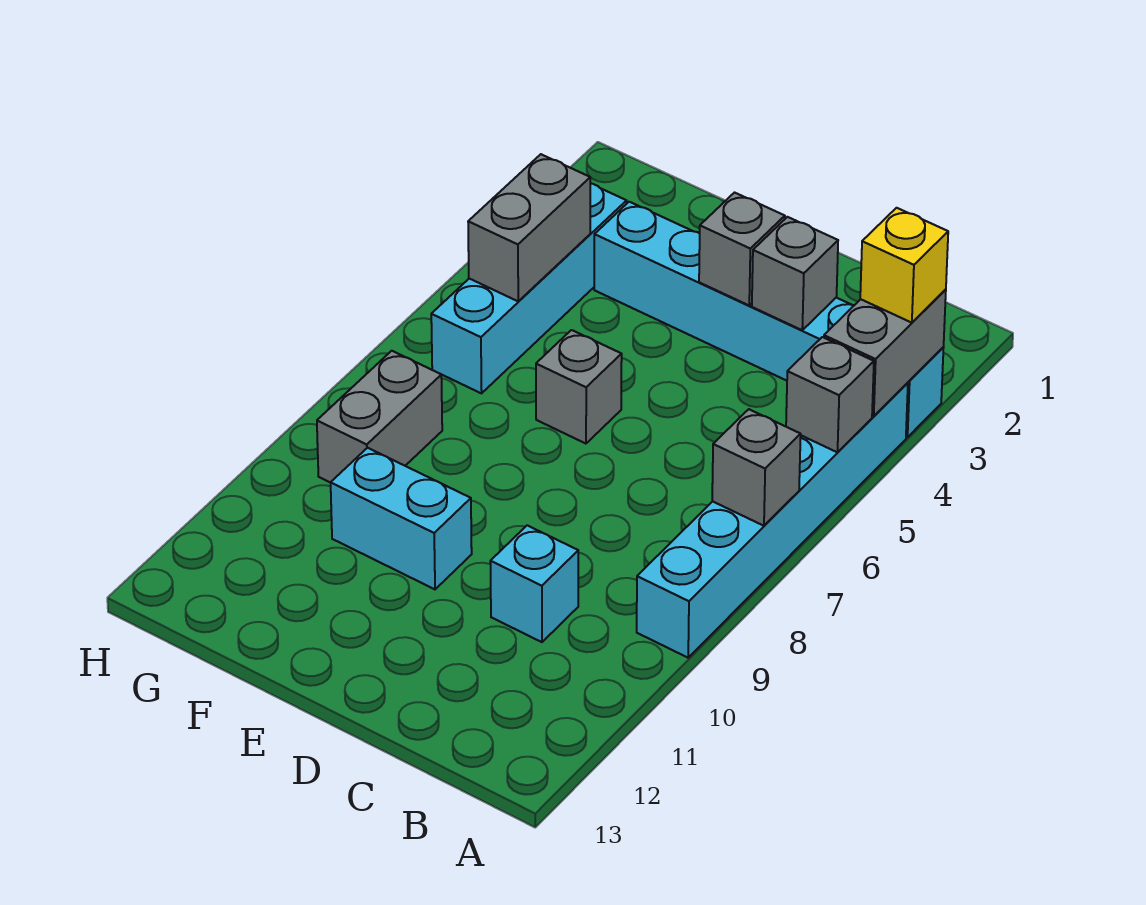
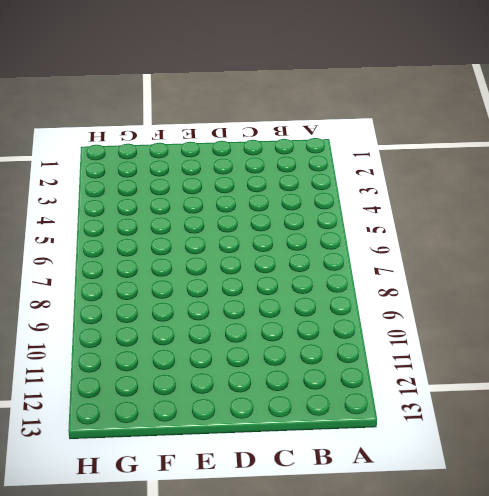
none -> cyan brick A3:F3 level 1
none -> cyan brick A4:A9 level 1
none -> cyan brick C10 level 1

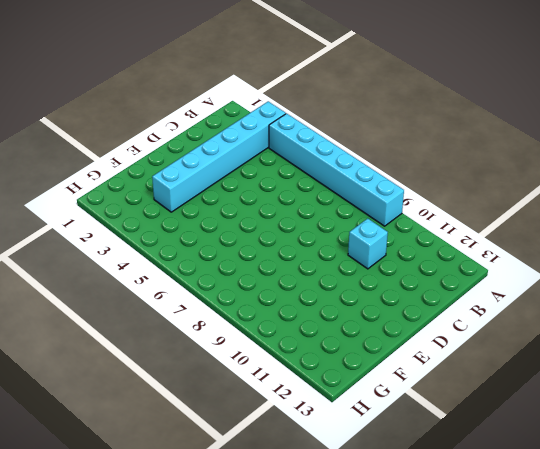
none -> grey brick E6 level 1
none -> cyan brick E10:F10 level 1
none -> cyan brick G3:G6 level 1

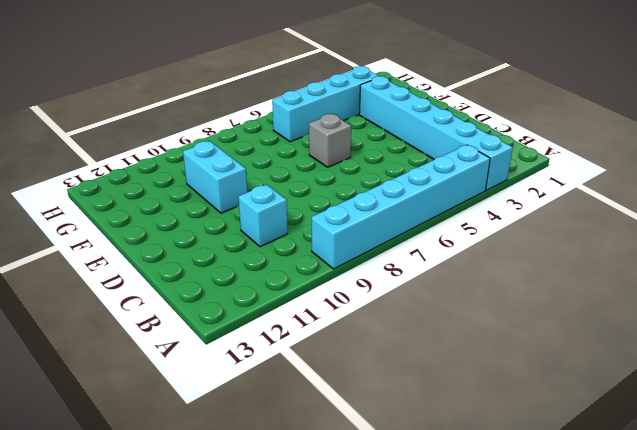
none -> grey brick G8:G9 level 1
none -> grey brick A3:A4 level 2
none -> grey brick A5 level 2

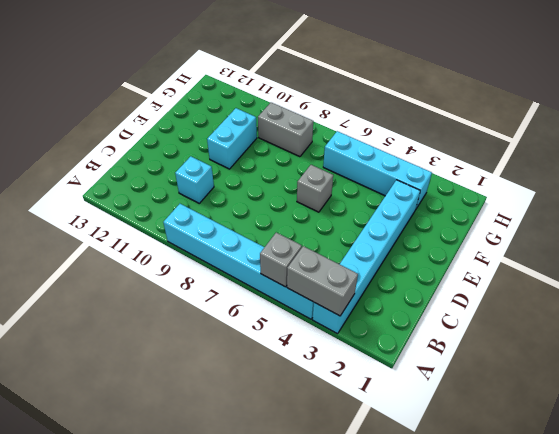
none -> grey brick A7 level 2
none -> grey brick C3 level 2
none -> grey brick D3 level 2

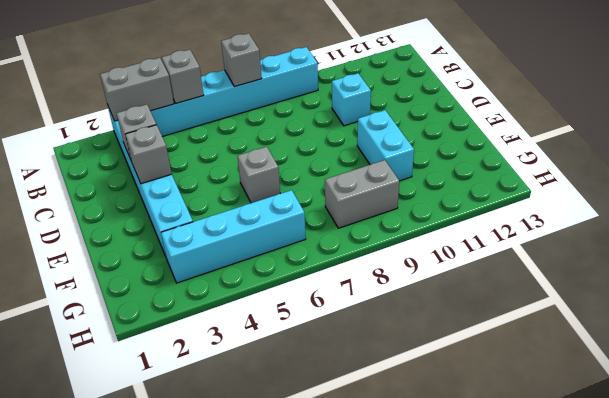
none -> grey brick G4:G5 level 2
none -> yellow brick A3 level 3

